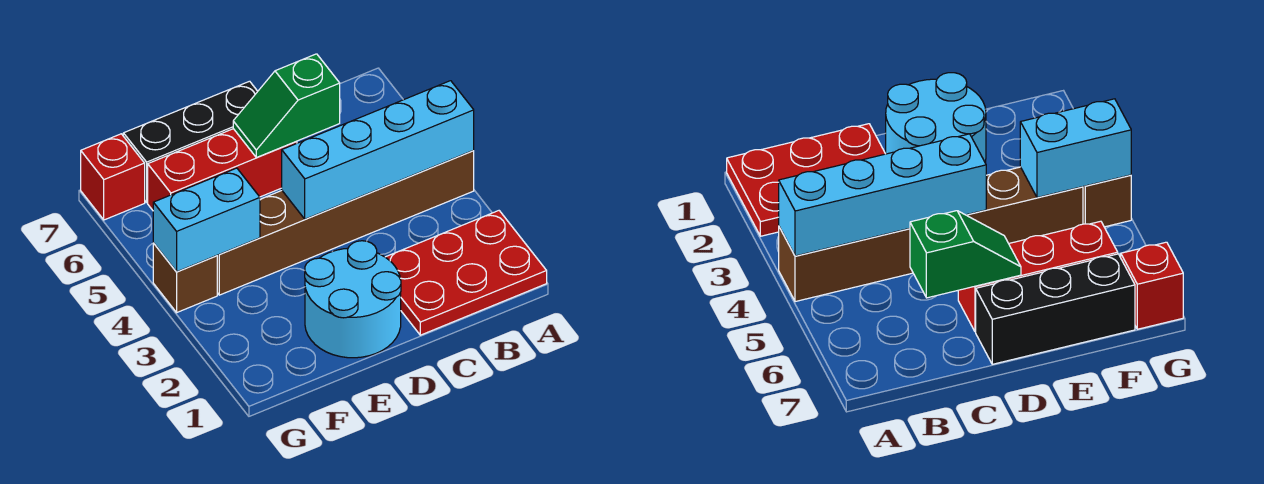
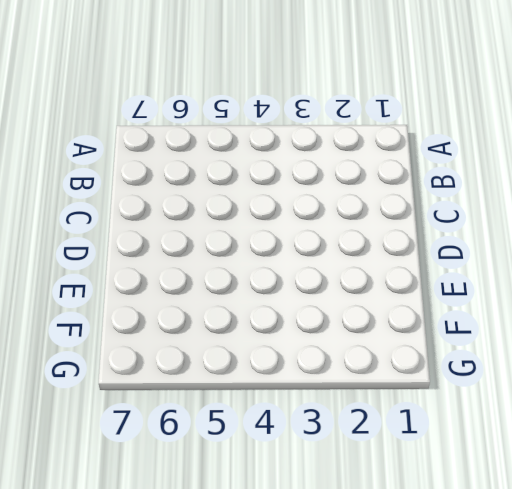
none -> red plate A1:C2 level 1
none -> brown brick A4:F4 level 1

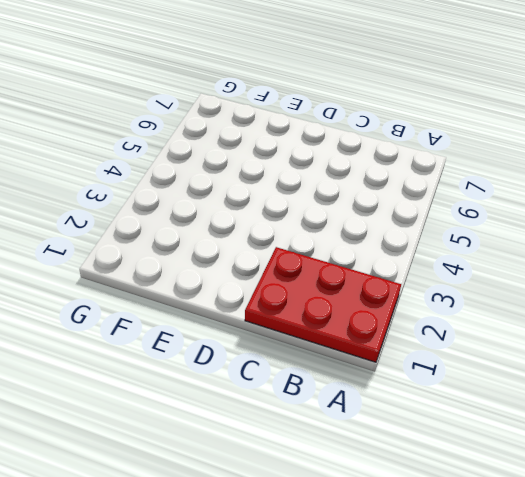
none -> brown brick A4:F4 level 1
none -> cyan round brick D1:E2 level 1

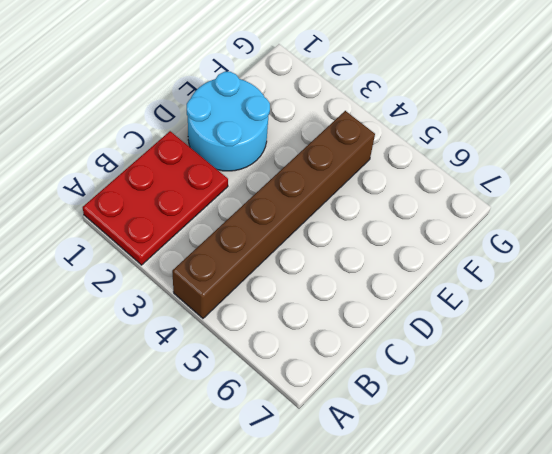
none -> red brick D6:F6 level 1
none -> black brick D7:F7 level 1

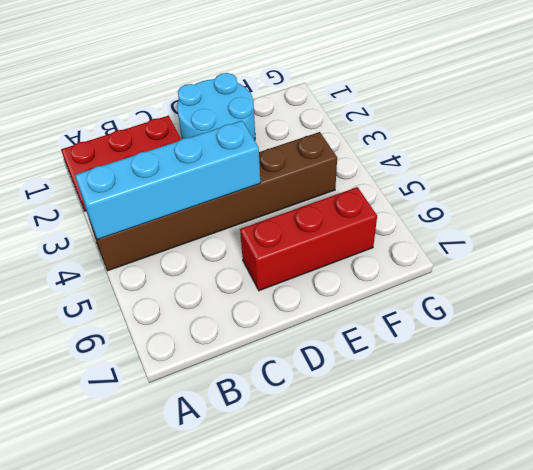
none -> black brick D7:F7 level 1
none -> brown brick G4 level 1

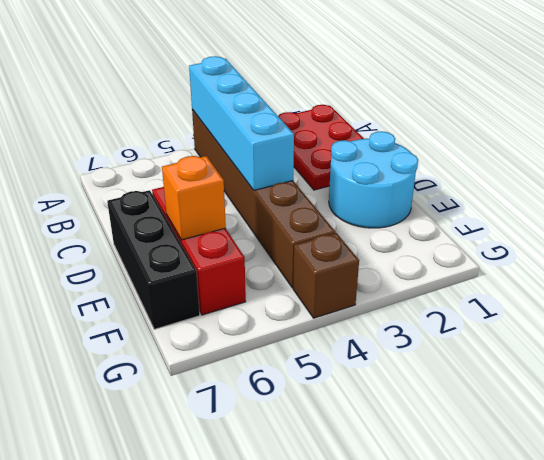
orange brick E6 level 2 -> none
none -> red brick G7 level 1
none -> green slope C6:D6 level 2 top C

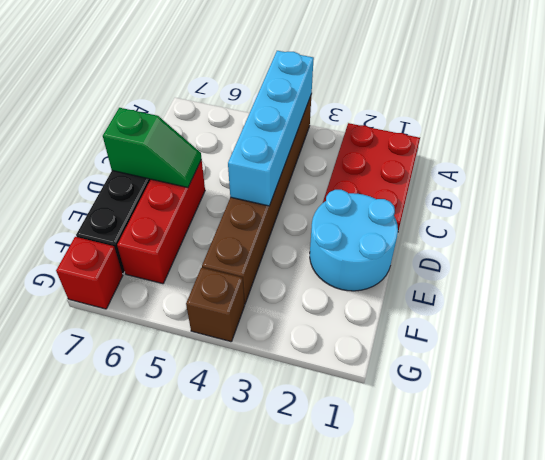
green slope D6:D7 level 2 top 7 -> green slope C6:D6 level 2 top C
none -> cyan brick F4:G4 level 2

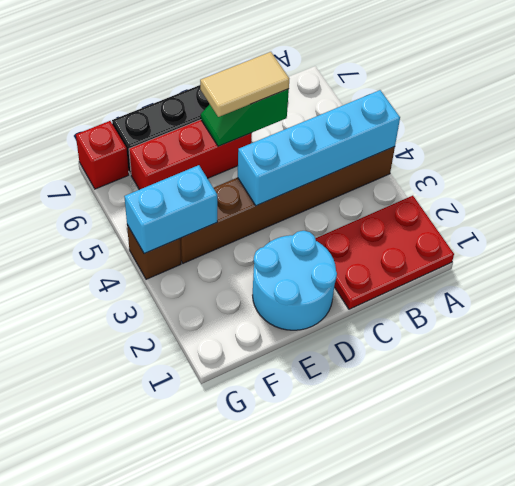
tan tile C6:D6 level 3 -> none

